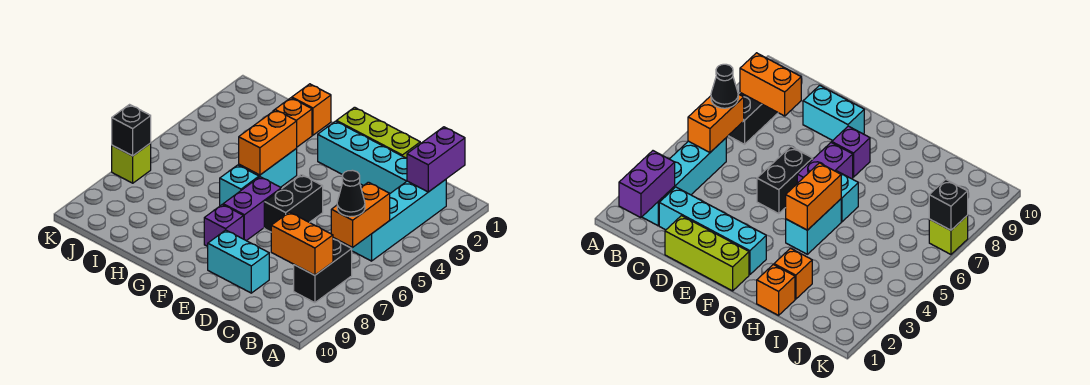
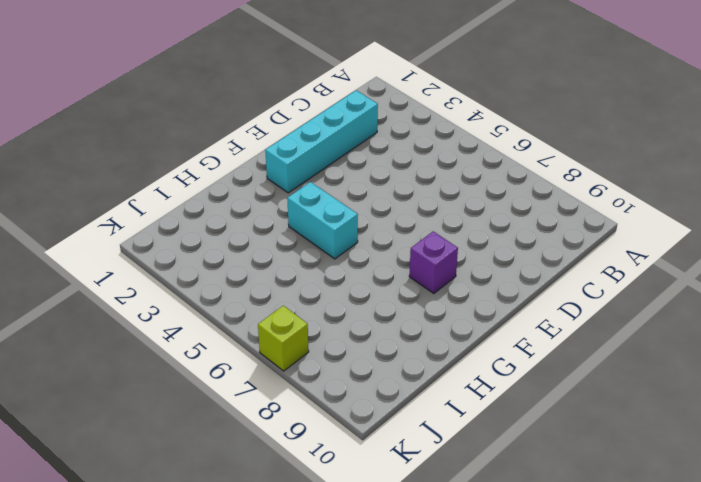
none -> cyan brick B2:B5 level 1
none -> black brick B7:B8 level 1
none -> lime brick D1:F1 level 1

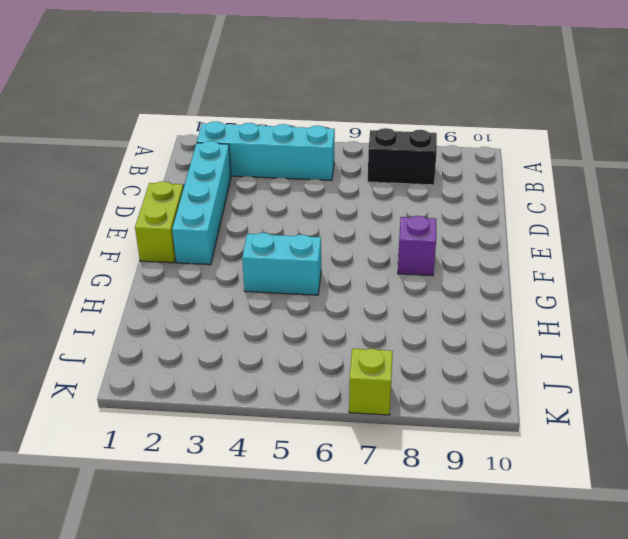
lime brick E1:F1 level 1 -> lime brick D1:F1 level 1
none -> cyan brick D9:E9 level 1
none -> black brick E5:E6 level 1
none -> purple brick F6:F7 level 1

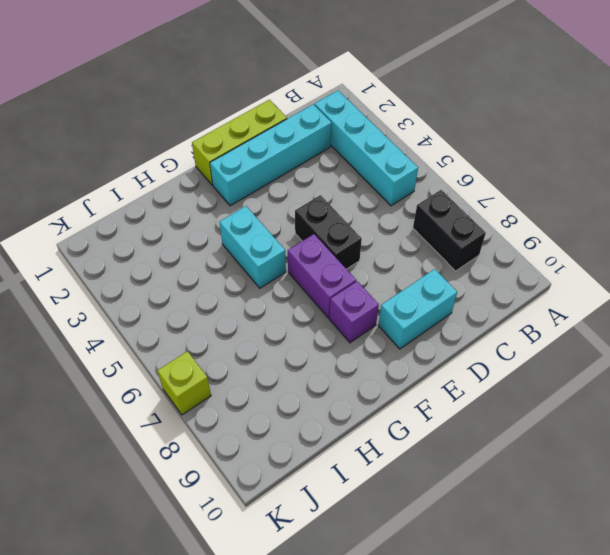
none -> cyan brick G6 level 1
none -> orange brick H1 level 1
none -> orange brick H2 level 1

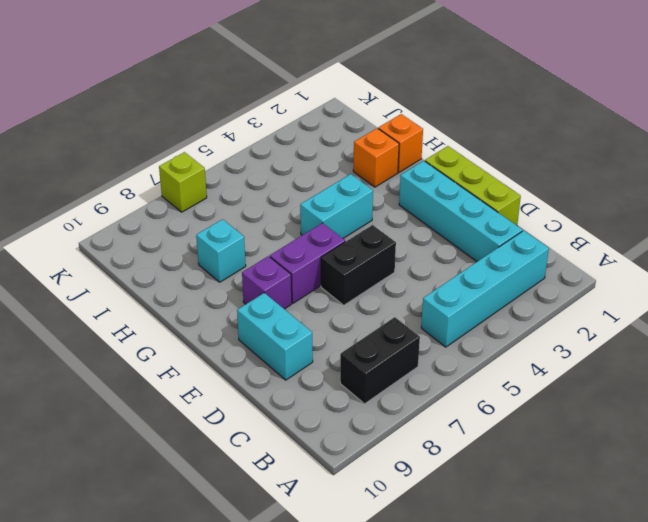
cyan brick H8 level 1 -> cyan brick G6 level 1
none -> purple brick B1:B2 level 2
none -> orange brick B5:B6 level 2
none -> orange brick B8:C8 level 2

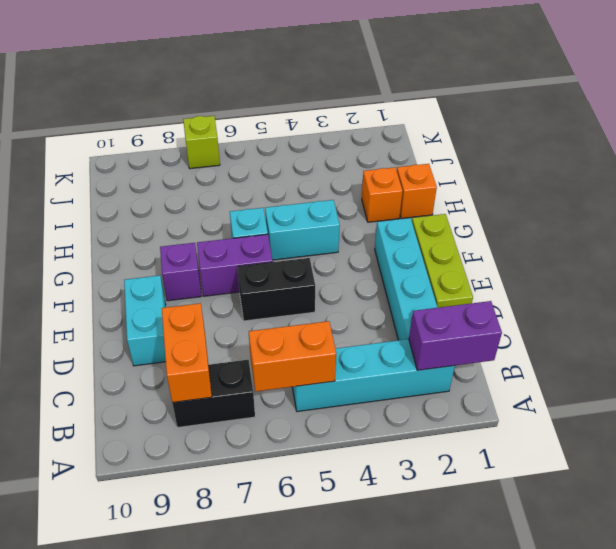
none -> orange brick G4:G5 level 2
none -> black brick K7 level 2
none -> black cone B6 level 3

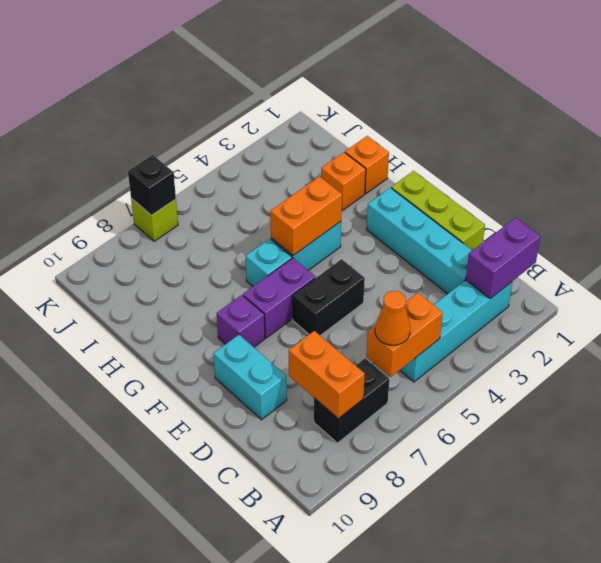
orange cone B6 level 3 -> black cone B6 level 3

